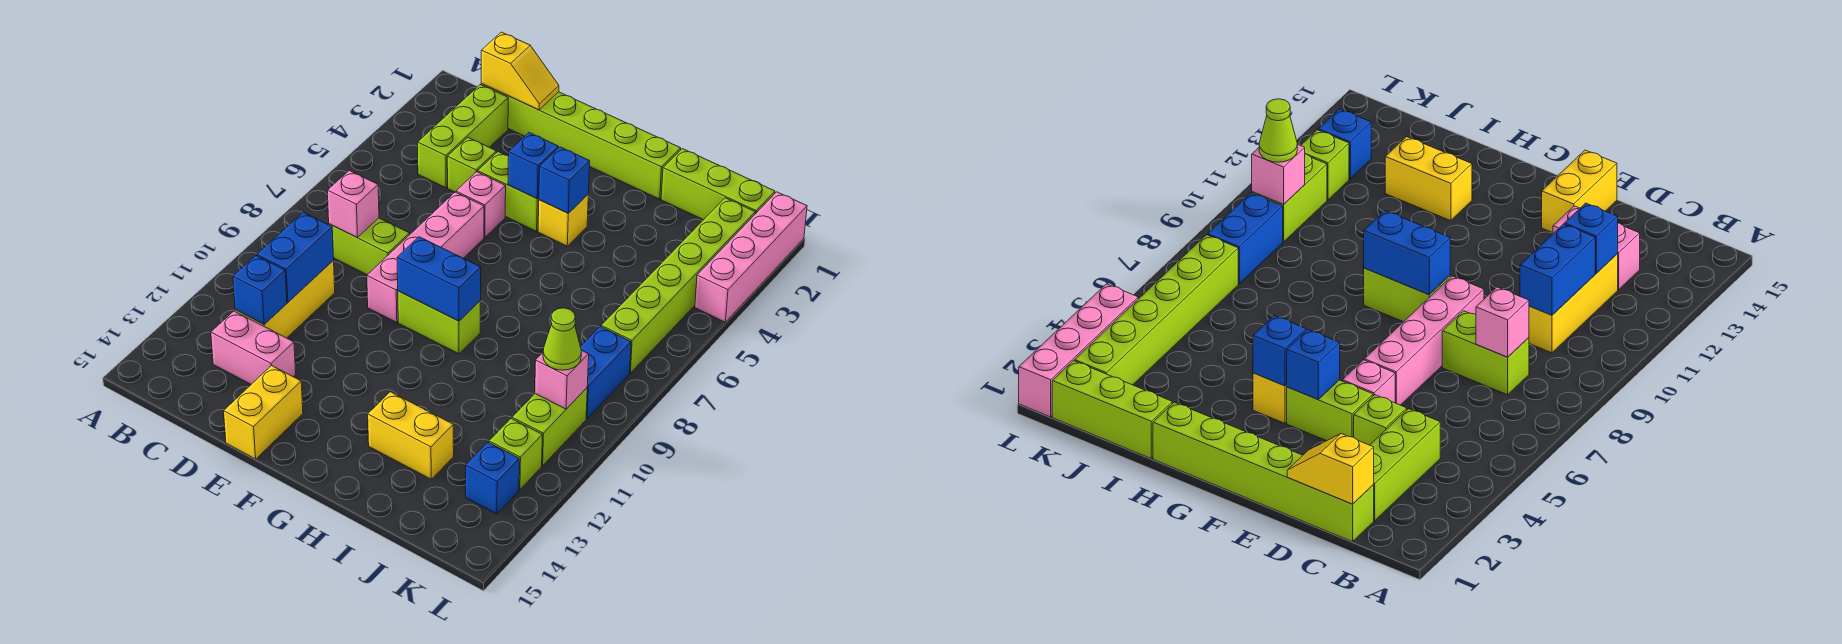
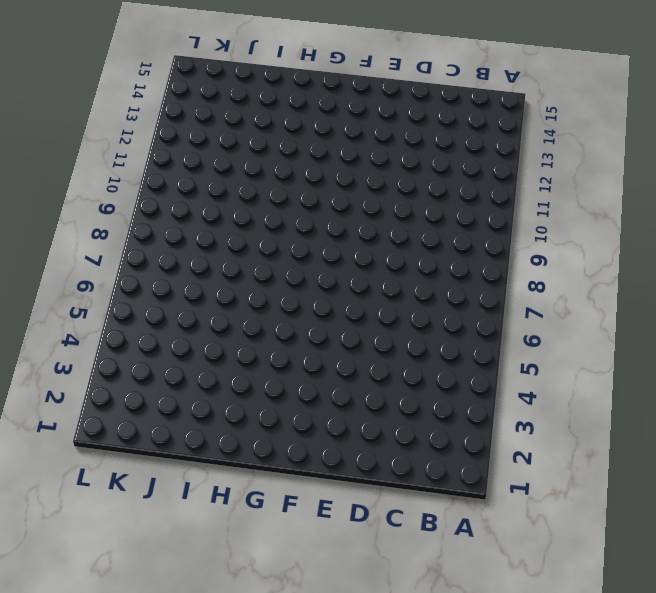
none -> lime brick C1:H1 level 1
none -> lime brick C2:C4 level 1
none -> lime brick C8:D8 level 1

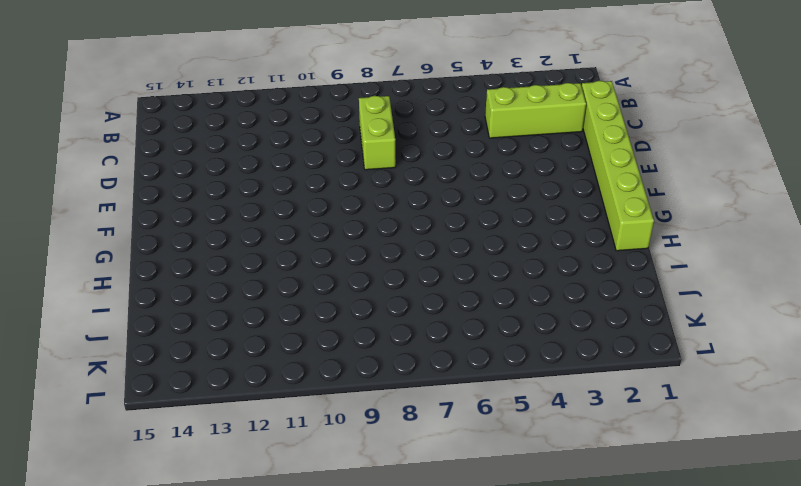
none -> yellow brick C10:C12 level 1
none -> pink brick C13:D13 level 1
none -> lime brick D4 level 1

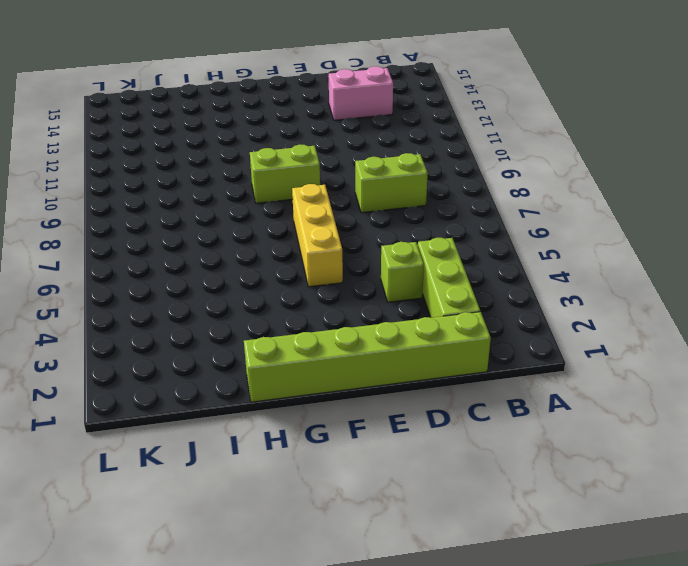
yellow brick F5:F7 level 1 -> yellow brick C10:C12 level 1
none -> lime brick E4:F4 level 1
none -> pink brick E5 level 1
none -> pink brick E6:E9 level 1

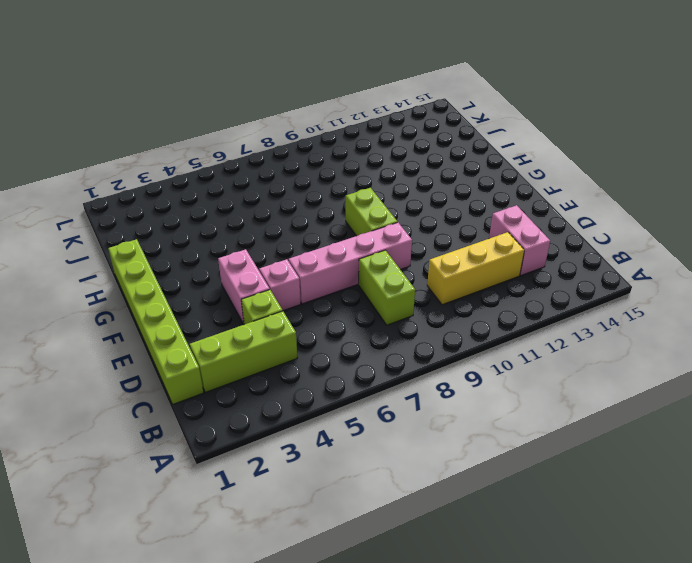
pink brick E4:F4 level 1 -> lime brick E4:F4 level 1
none -> yellow brick E14:E15 level 1
none -> yellow brick G4 level 1
none -> yellow brick H13:I13 level 1

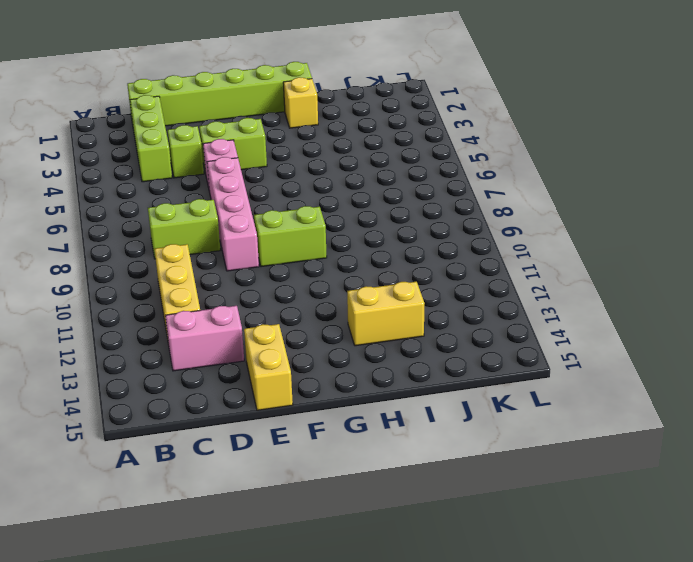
yellow brick H2 level 1 -> yellow brick G4 level 1
none -> lime brick I1:K1 level 1
none -> lime brick K2:K7 level 1
none -> blue brick K8:K9 level 1

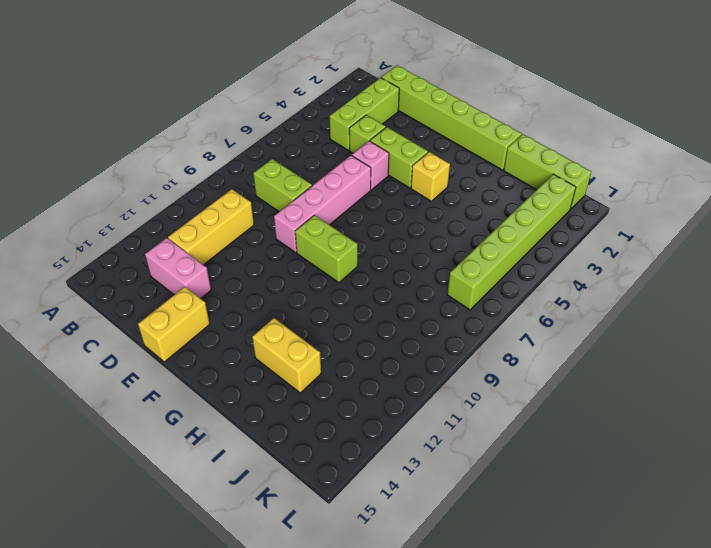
none -> blue brick K8:K9 level 1
none -> lime brick K10:K11 level 1
none -> lime brick K12 level 1

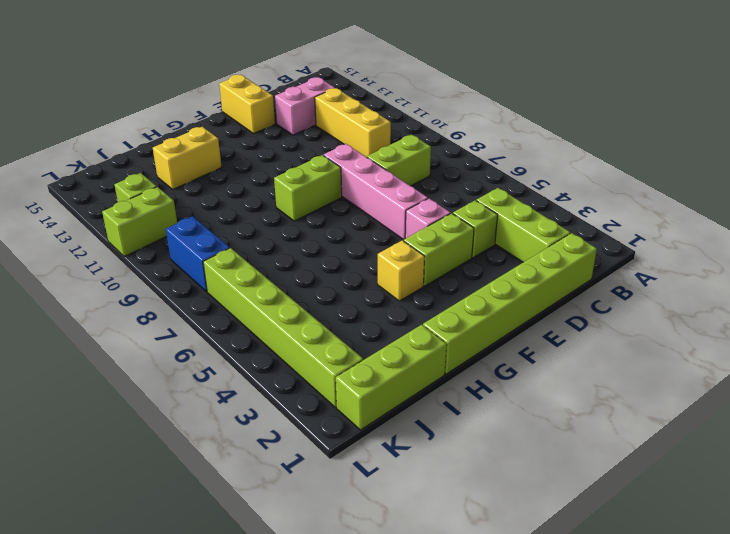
lime brick K11:L11 level 1 -> lime brick K10:K11 level 1
none -> blue brick K13 level 1
none -> pink brick L1:L4 level 1
none -> yellow slope C1:D1 level 2 top C

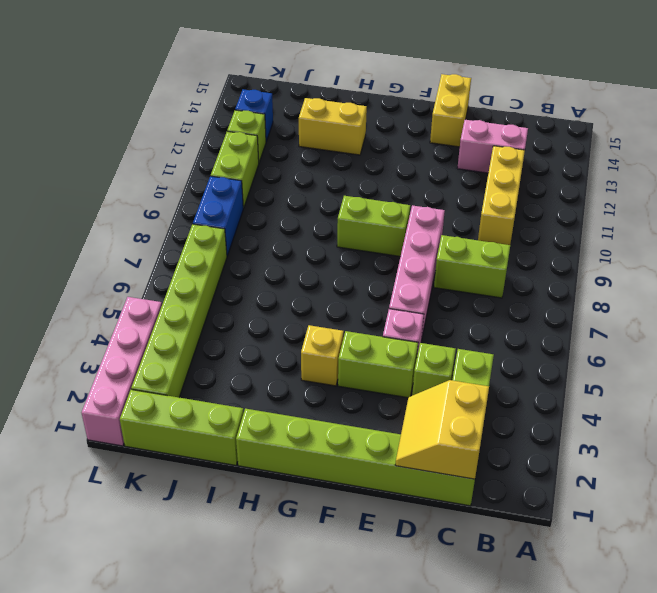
yellow slope C1:D2 level 2 top C -> yellow slope C1:D1 level 2 top C
none -> pink brick C8 level 2
none -> blue brick C10:C11 level 2
none -> blue brick C12 level 2

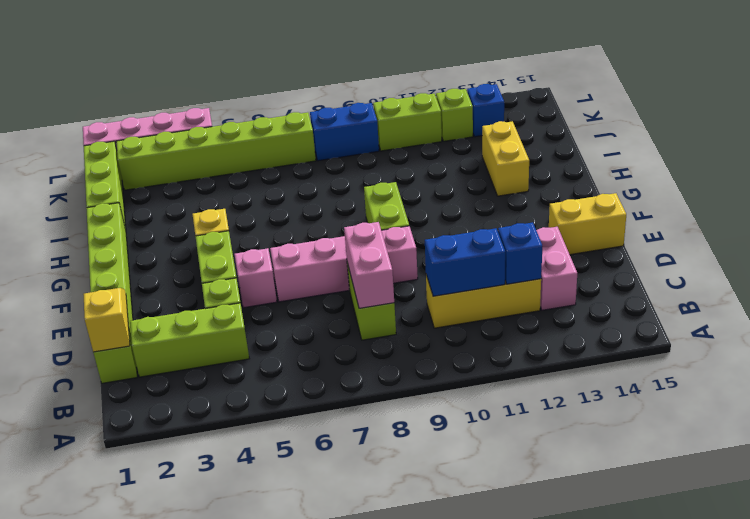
pink brick C8:D8 level 2 -> pink brick C8 level 2
none -> blue brick F4 level 2
none -> blue brick F9:G9 level 2
none -> blue brick G4 level 2

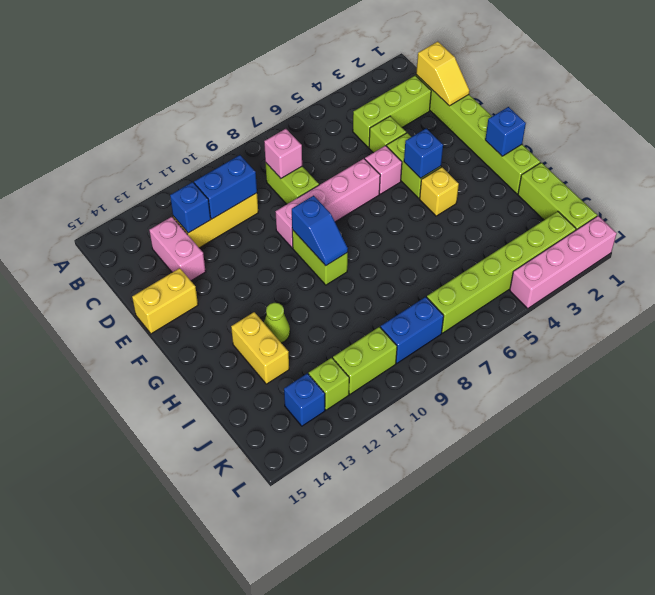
blue slope F9:G9 level 2 top F -> blue brick F9:G9 level 2
blue brick G1 level 2 -> blue brick G4 level 2
lime cone H12 level 1 -> lime cone K10 level 3
none -> pink brick K10 level 2

